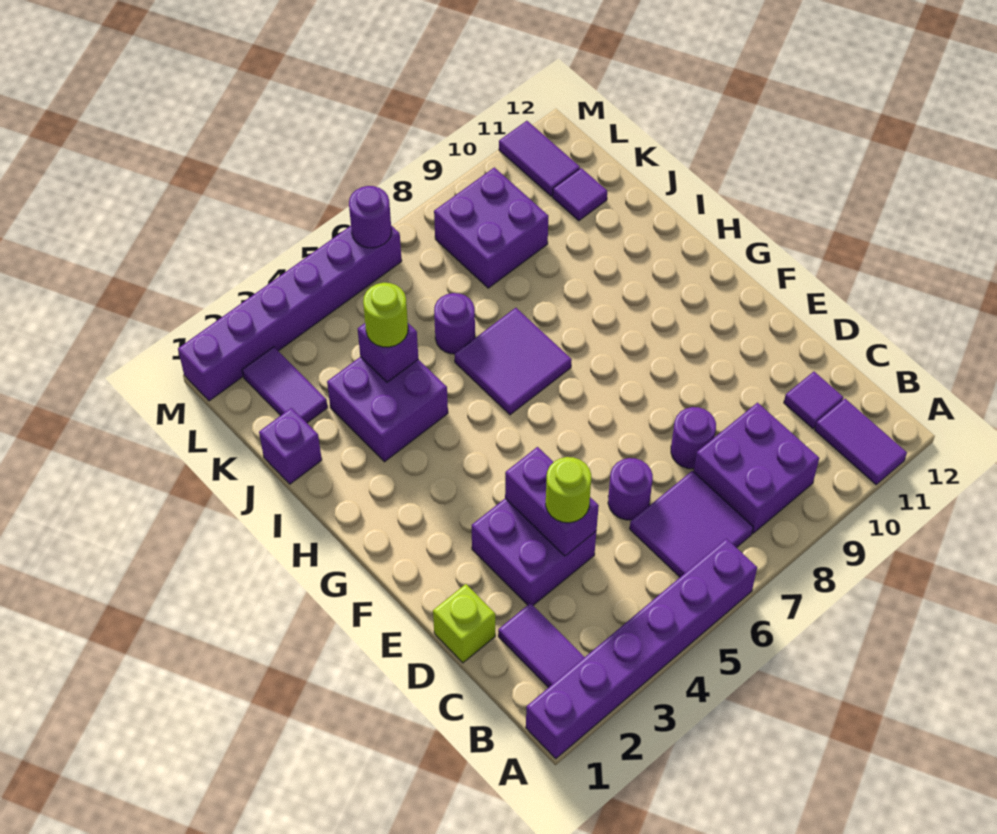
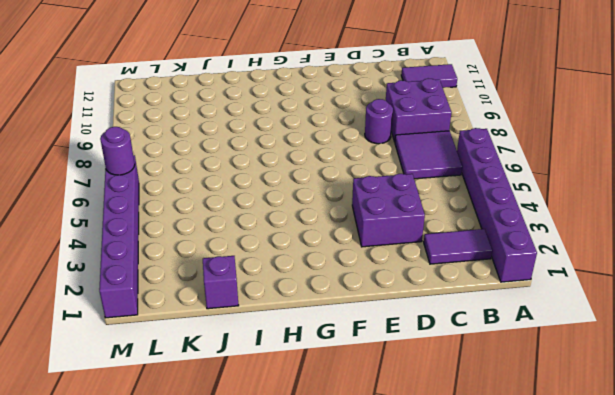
none -> purple tile C11 level 1
none -> lime brick D1 level 1
none -> purple round brick D6 level 1

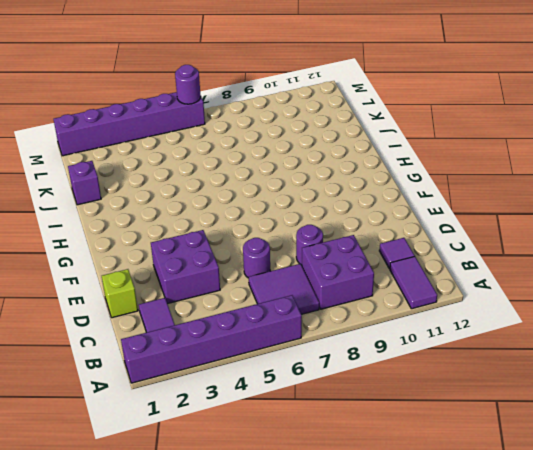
none -> purple tile H6:I7 level 1
none -> purple brick I3:J4 level 1
none -> purple round brick J6 level 1

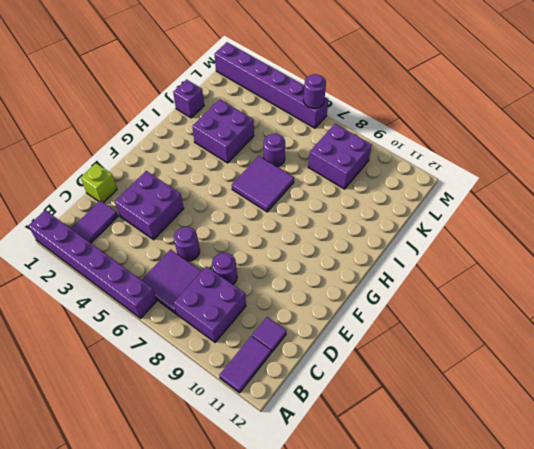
none -> purple tile K2:L2 level 1
none -> purple tile K11 level 1
none -> purple tile L11:M11 level 1

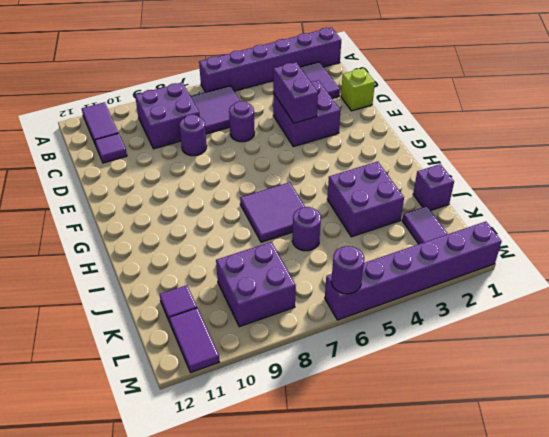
none -> purple brick J4 level 2
none -> lime round brick D4 level 3
none -> lime round brick J4 level 3

